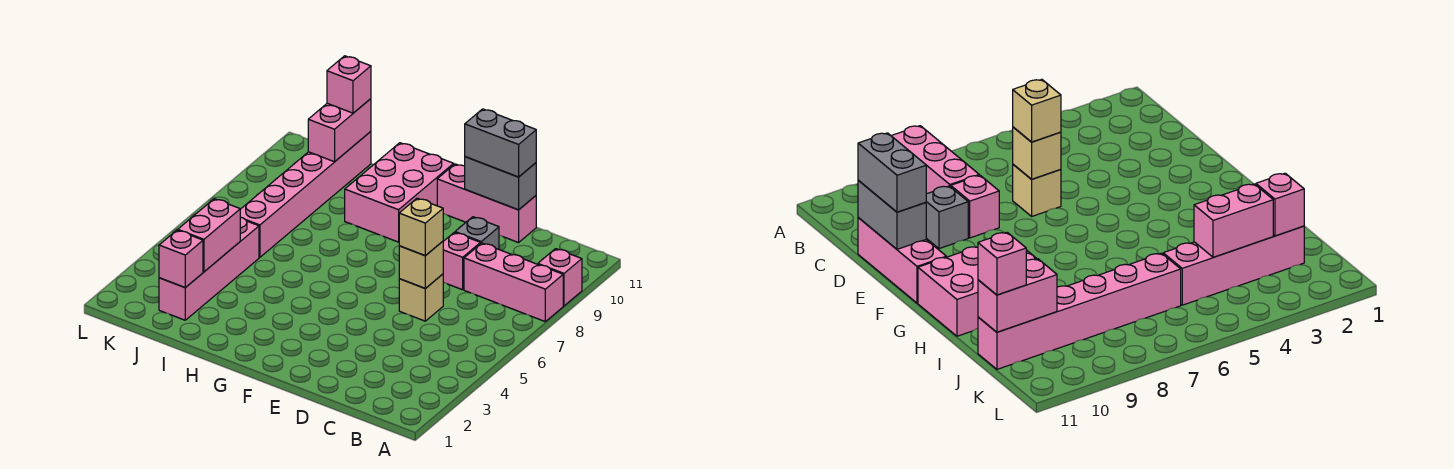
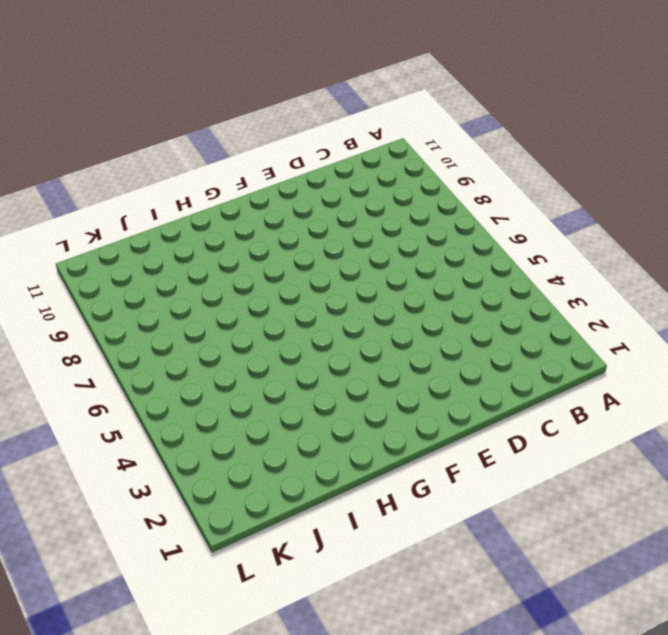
none -> pink brick A8:C8 level 1
none -> pink brick A9 level 1
none -> tan brick D6 level 1

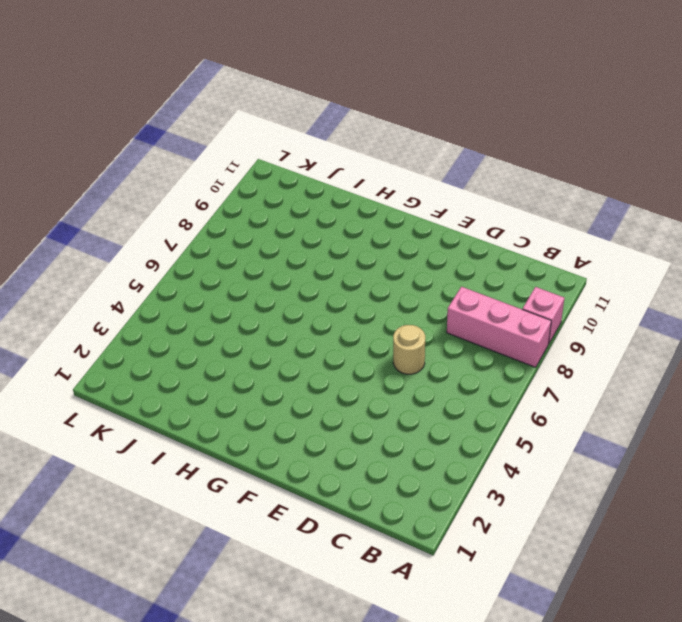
tan round brick D6 level 1 -> tan brick D6 level 1
none -> pink brick D8 level 1
none -> grey brick D9 level 1
none -> pink brick D11:F11 level 1

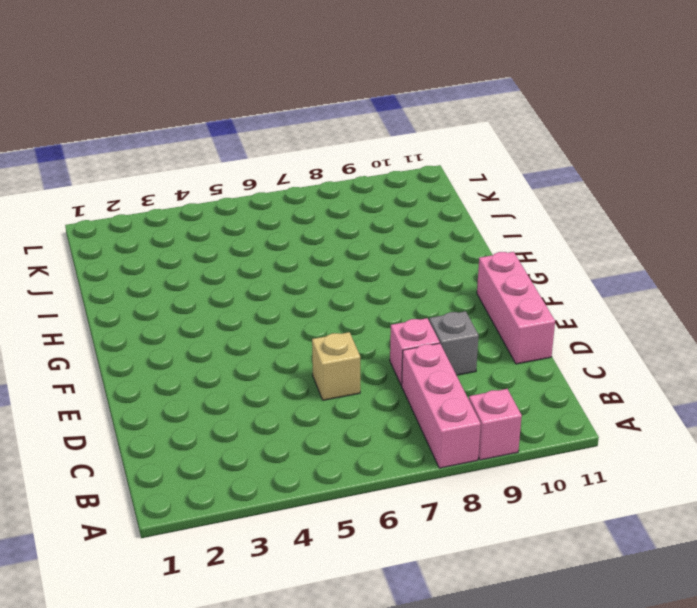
none -> pink brick G9:H11 level 1
none -> pink brick J2:J5 level 1
none -> pink brick J6:J11 level 1

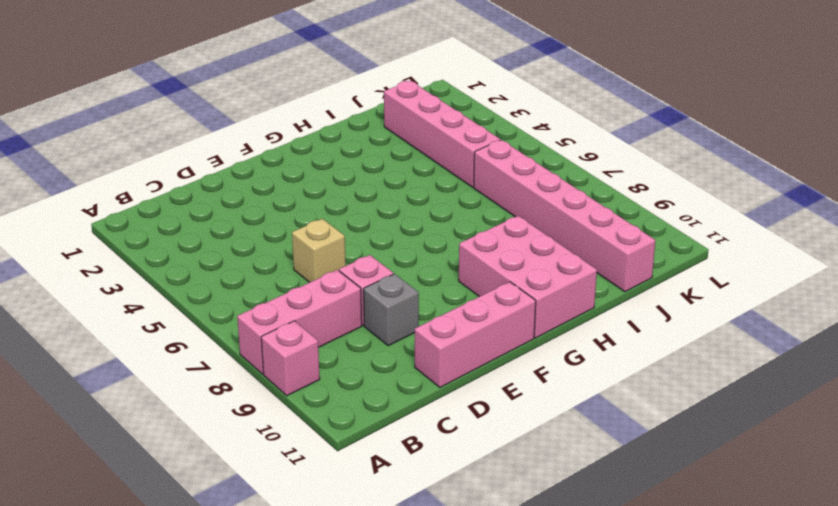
none -> tan brick D6 level 2
none -> grey brick D11:E11 level 2
none -> pink brick J2 level 2

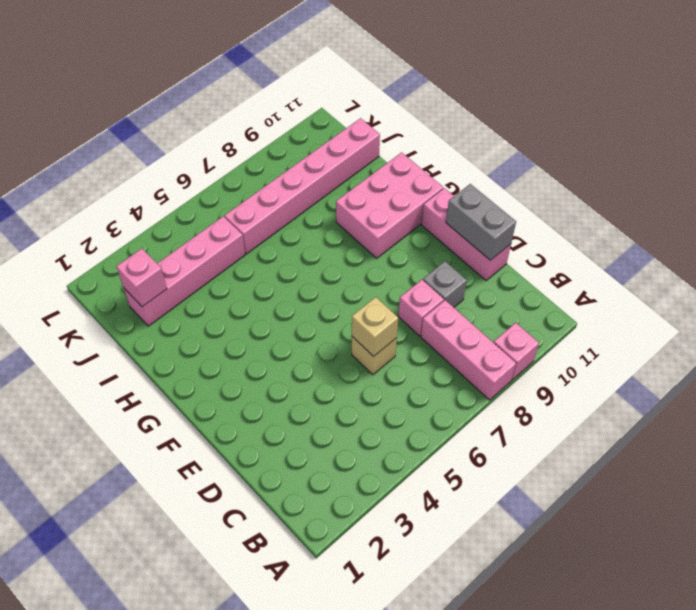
none -> pink brick J3:J4 level 2
none -> pink brick J10:J11 level 2
none -> tan brick D6 level 3

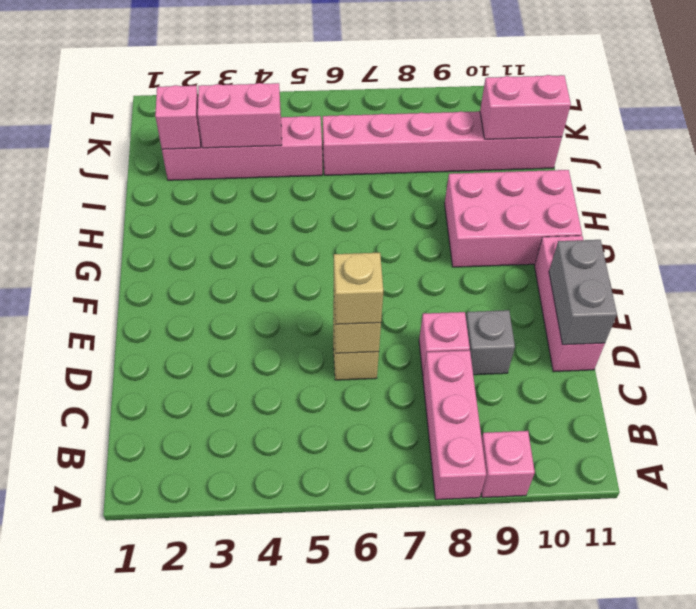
none -> grey brick D11:E11 level 3
none -> pink brick J11 level 3

